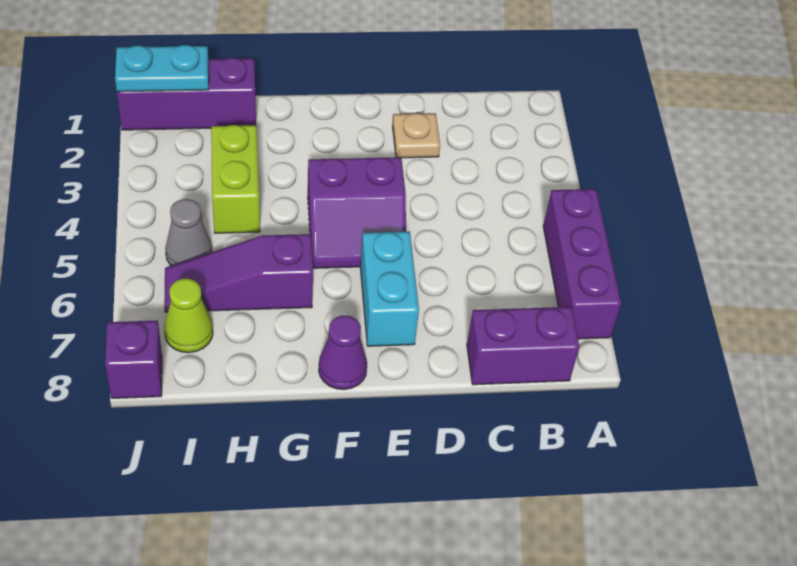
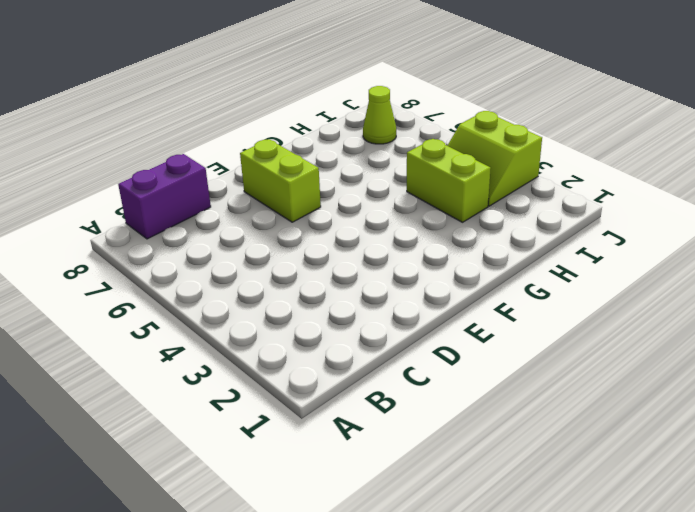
lime brick E6:E7 level 1 -> cyan brick E6:E7 level 1
lime slope I3:J4 level 1 top J -> none
none -> purple brick A5:A7 level 1
none -> tan plate D2 level 1
none -> purple slope E4:F5 level 1 top 4

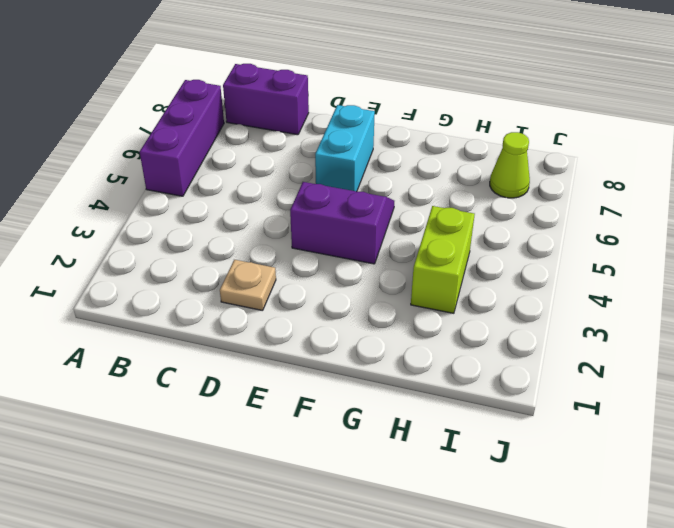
none -> purple cone F8 level 1
none -> purple slope G6:I6 level 1 top G
none -> purple brick H1:J1 level 1

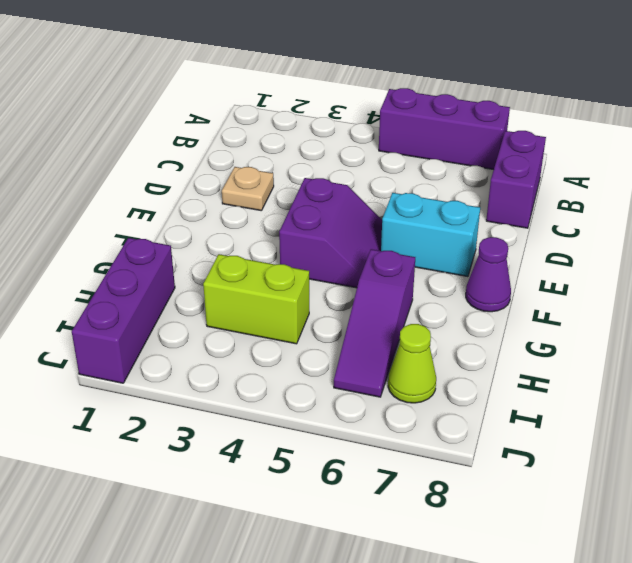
none -> grey cone I5 level 1
none -> purple brick J8 level 1
none -> cyan plate I1:J1 level 2

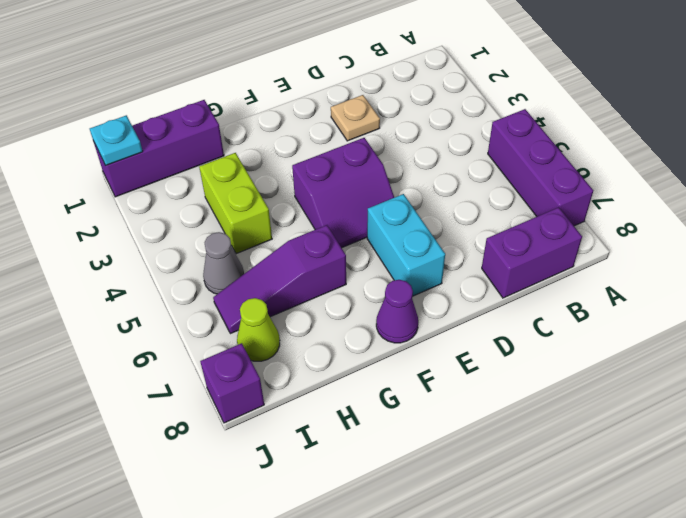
cyan plate J1 level 2 -> cyan plate I1:J1 level 2

